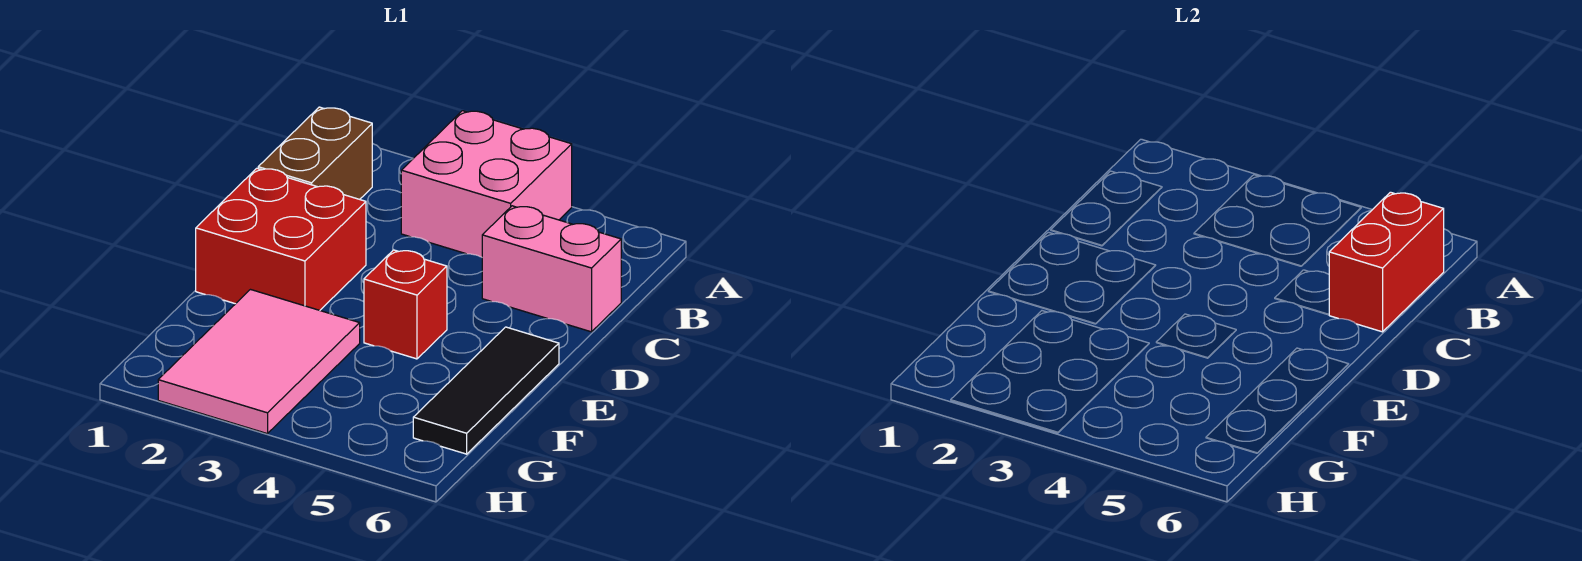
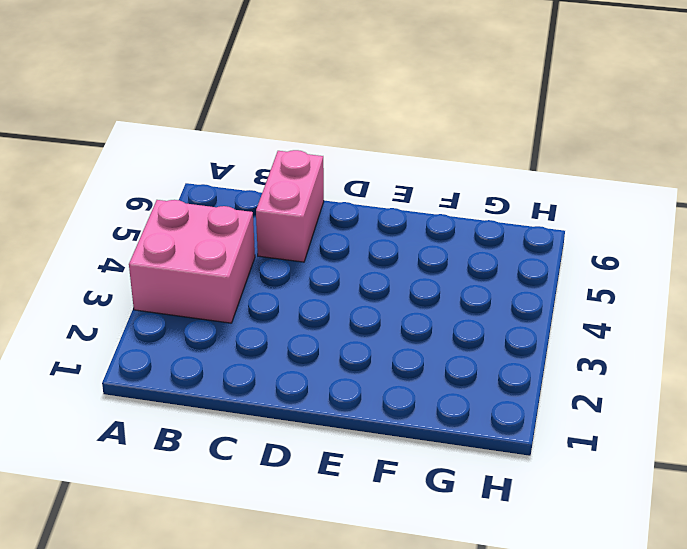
none -> brown brick B1:C1 level 1
none -> red brick D1:E2 level 1

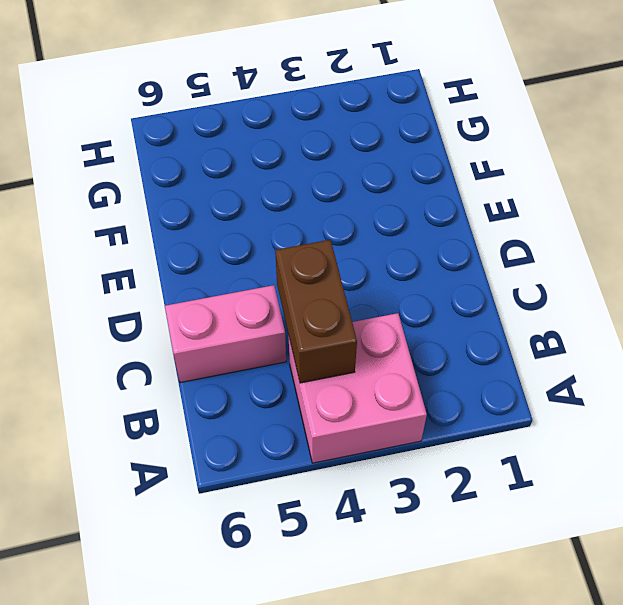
brown brick B4:C4 level 2 -> brown brick B1:C1 level 1
none -> red brick D1:E2 level 1
none -> red brick E4 level 1

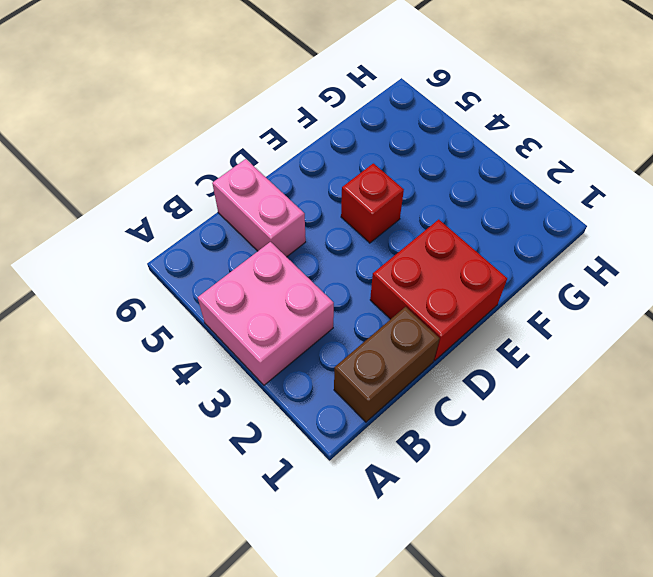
none -> black tile E6:G6 level 1
none -> pink tile F2:H3 level 1

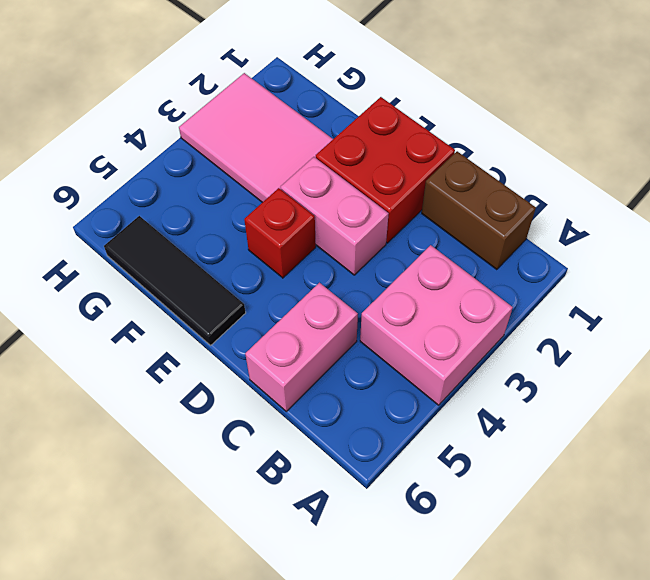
pink brick D3:E3 level 1 -> none
none -> red brick B6:C6 level 2

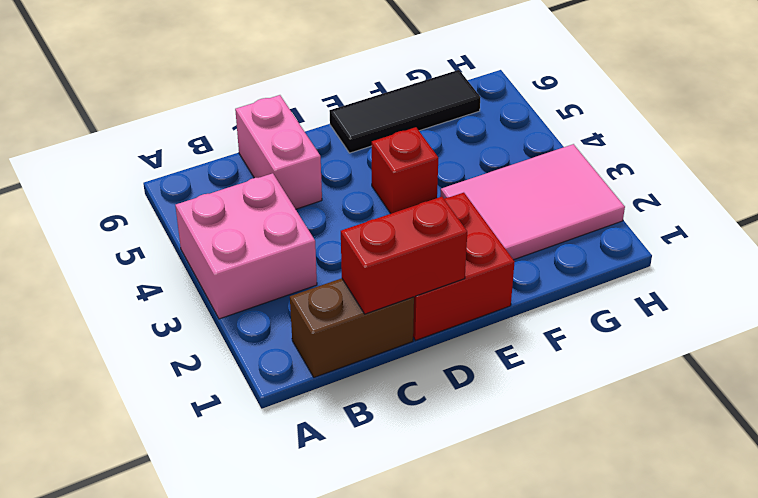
red brick C1:D1 level 2 -> red brick B6:C6 level 2

